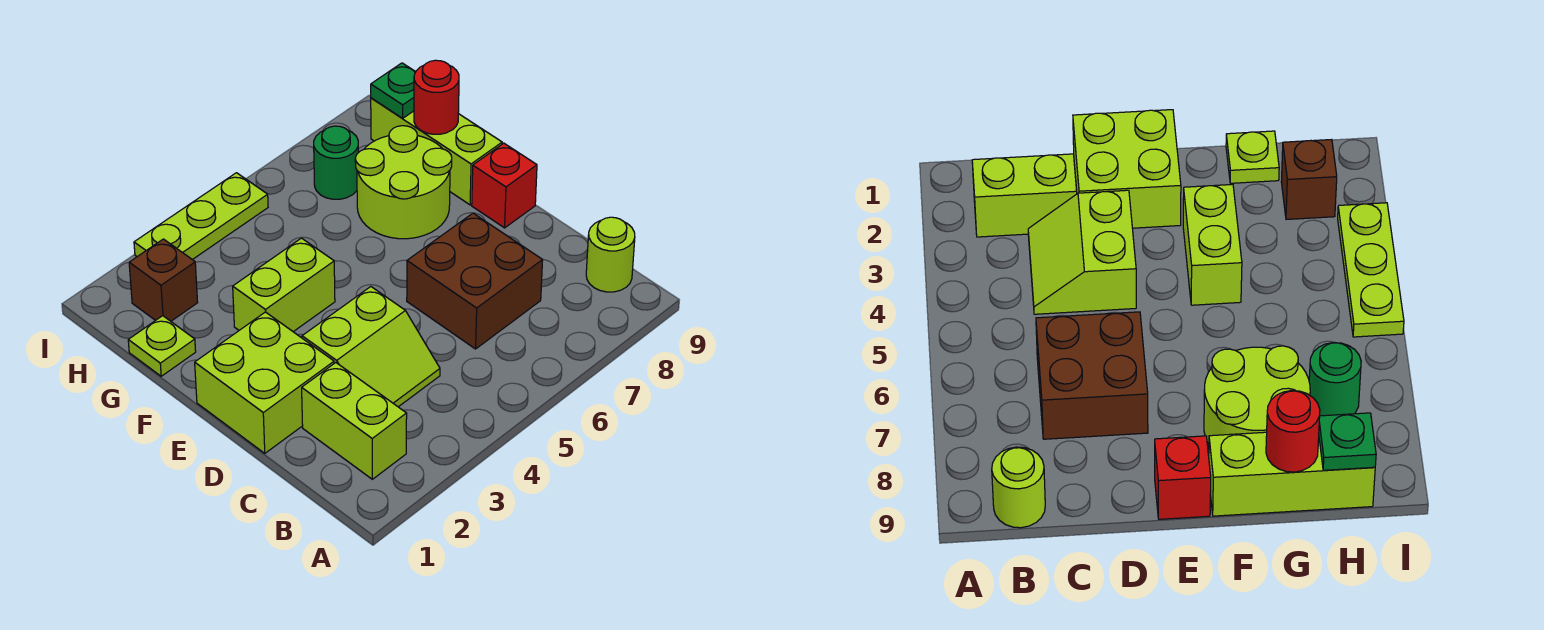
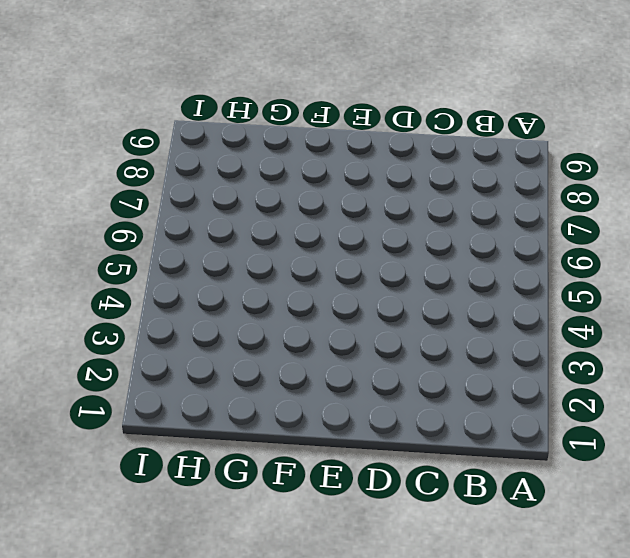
none -> lime brick B2:C2 level 1
none -> lime round brick B9 level 1
none -> lime slope C3:D4 level 1 top D

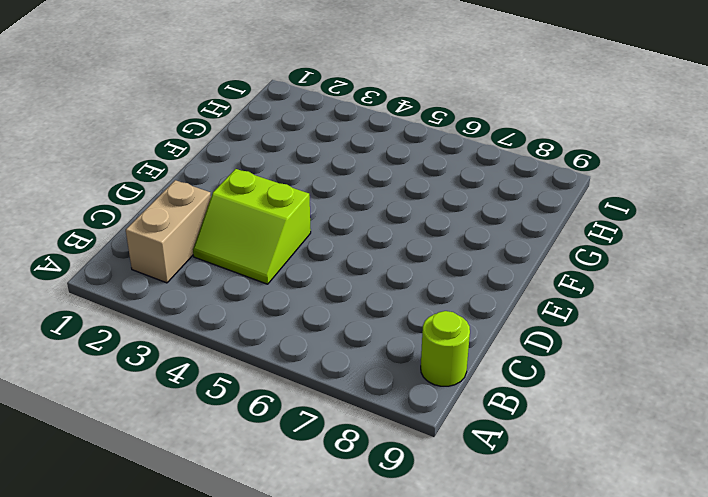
tan brick B2:C2 level 1 -> lime brick B2:C2 level 1
none -> brown brick C6:D7 level 1
none -> lime brick D1:E2 level 1
none -> red brick E9 level 1

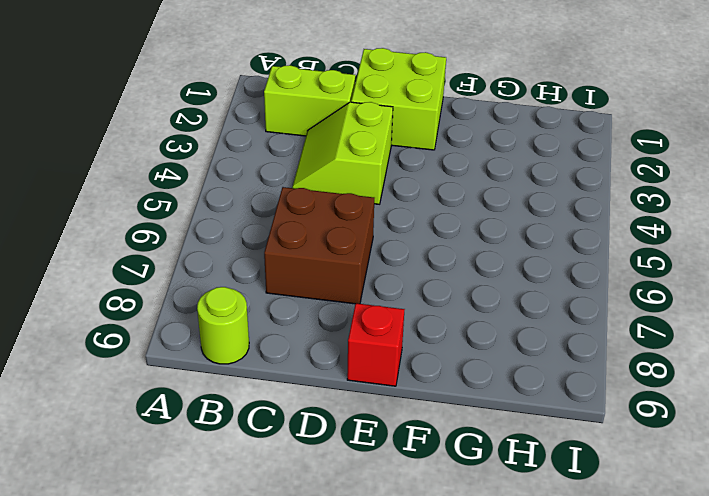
none -> lime brick F3:F4 level 1
none -> lime round brick F7:G8 level 1
none -> lime brick F9:H9 level 1

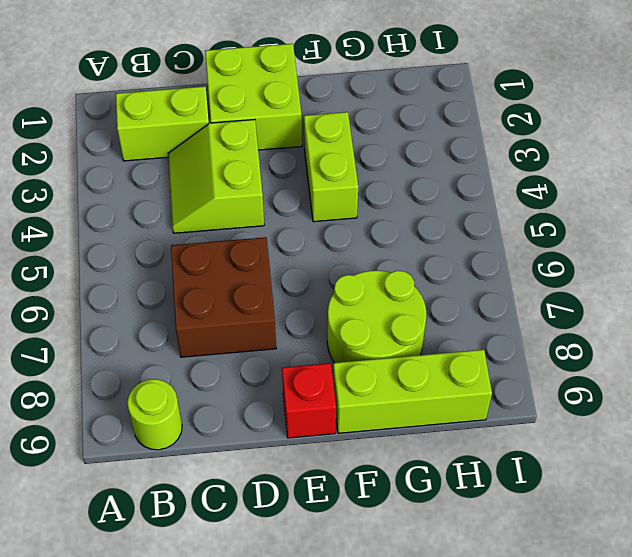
none -> lime plate G1 level 1
none -> brown brick H2 level 1
none -> green round brick H7 level 1

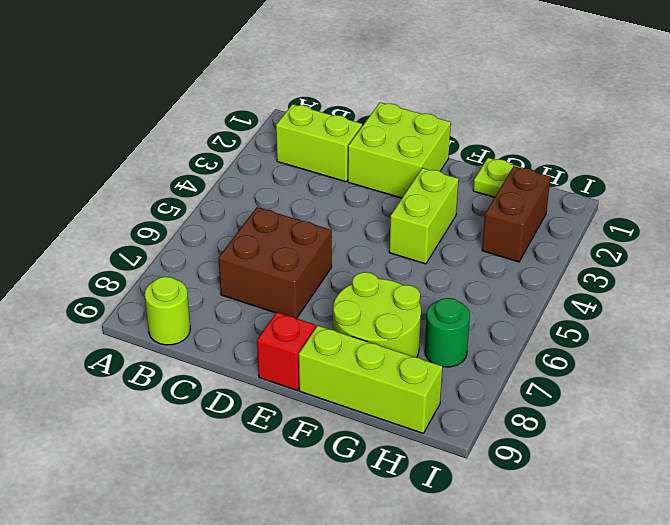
brown brick H2:H3 level 1 -> brown brick H2 level 1
none -> lime slope C3:D4 level 1 top D
none -> lime plate I3:I5 level 1
none -> red round brick G9 level 2

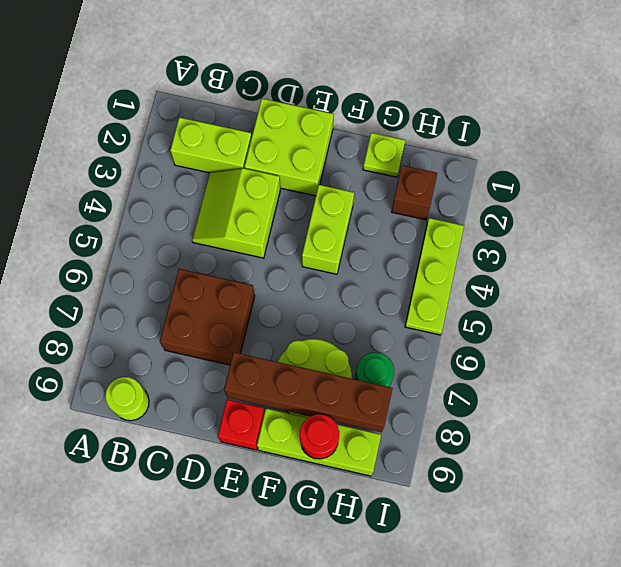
brown brick E8:H8 level 2 -> none
none -> green plate H9 level 2

